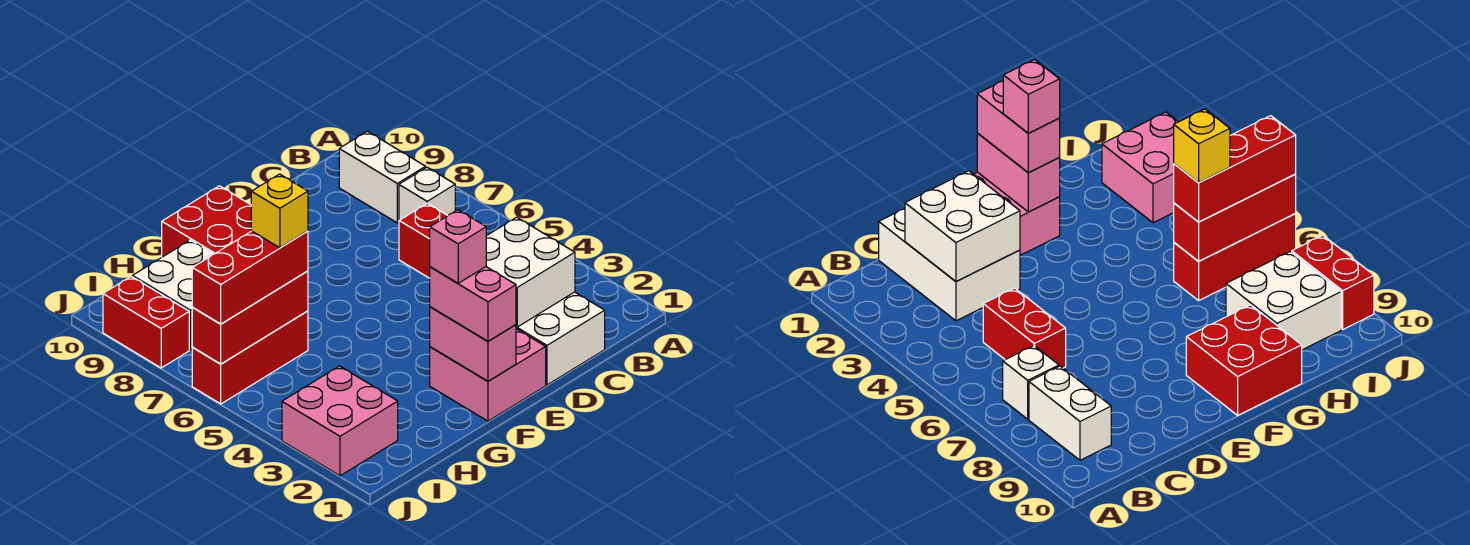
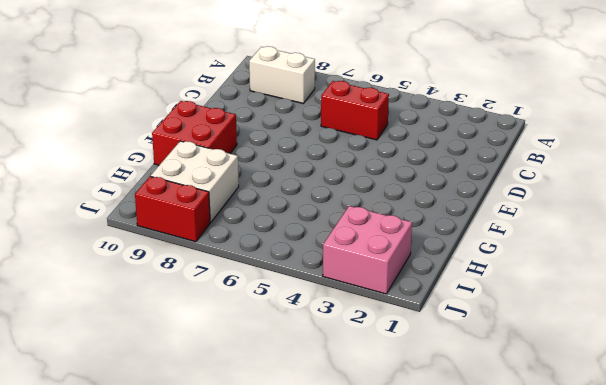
none -> white brick B7 level 1
none -> white brick C1:D3 level 1
none -> pink brick E1:F2 level 1

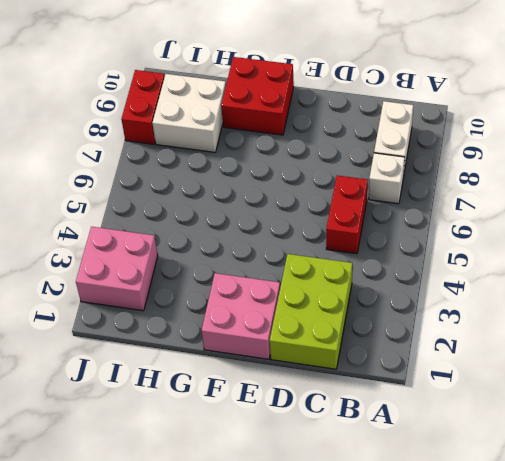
lime brick C1:D3 level 1 -> white brick C1:D3 level 1
none -> red brick H6:J6 level 1
none -> white brick C2:D3 level 2
none -> pink brick F1:F2 level 2

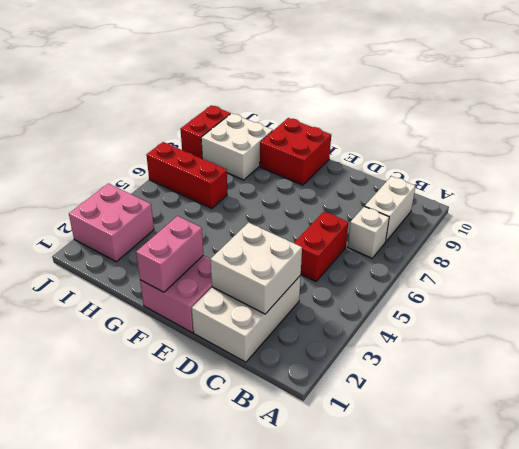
none -> red brick H6:J6 level 2
none -> pink brick F1:F2 level 3
none -> red brick H6:J6 level 3

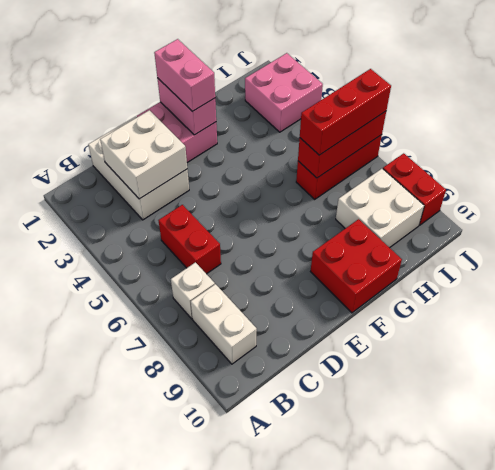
none -> pink brick F2 level 4
none -> yellow brick H6 level 4

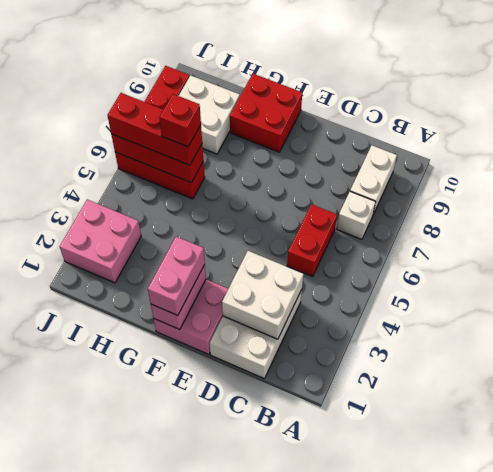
red brick H6 level 4 -> yellow brick H6 level 4
none -> pink brick F2 level 4

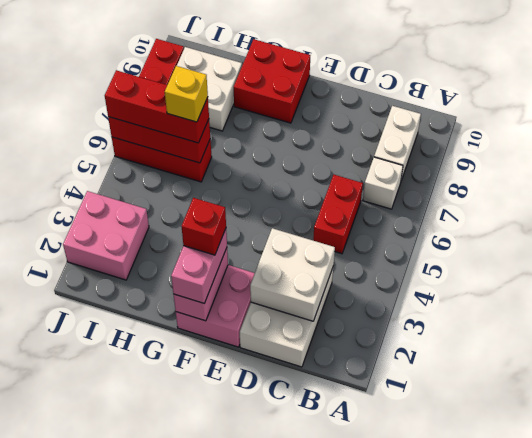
red brick F2 level 4 -> pink brick F2 level 4

